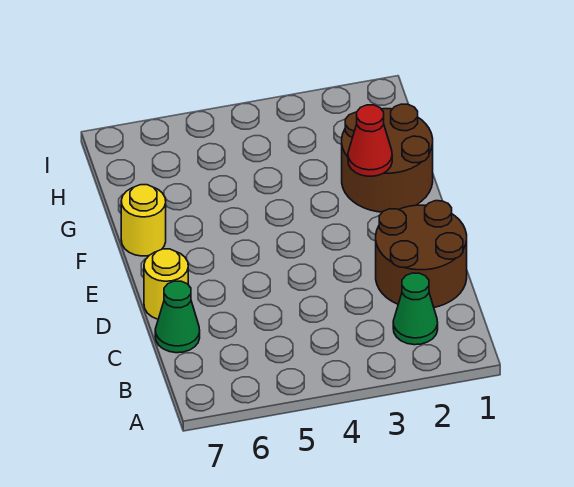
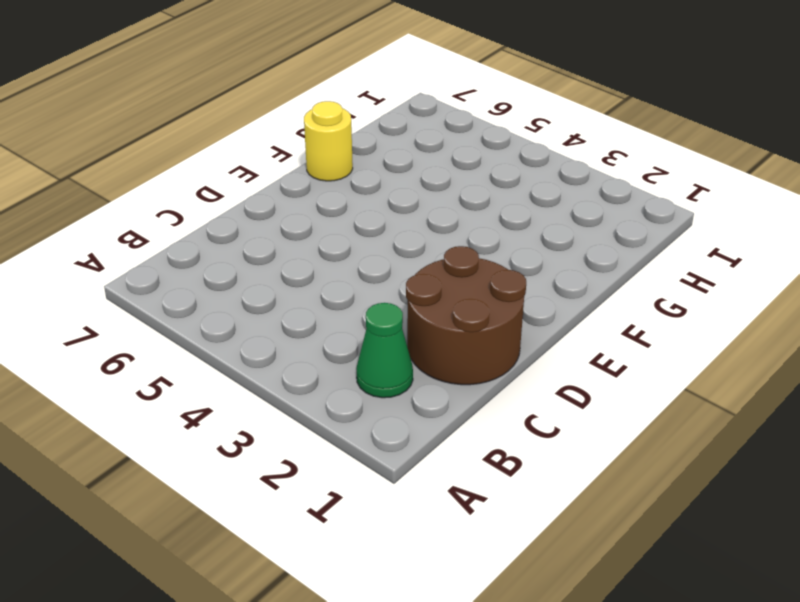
none -> green cone C7 level 1
none -> yellow round brick D7 level 1

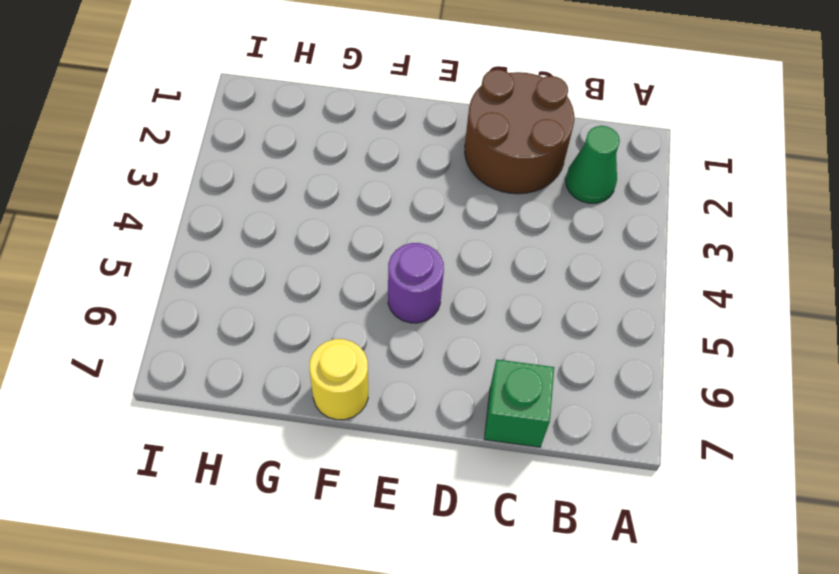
green brick C7 level 1 -> green cone C7 level 1
purple round brick E5 level 1 -> none
none -> yellow round brick D7 level 1
none -> brown round brick F1:G2 level 1

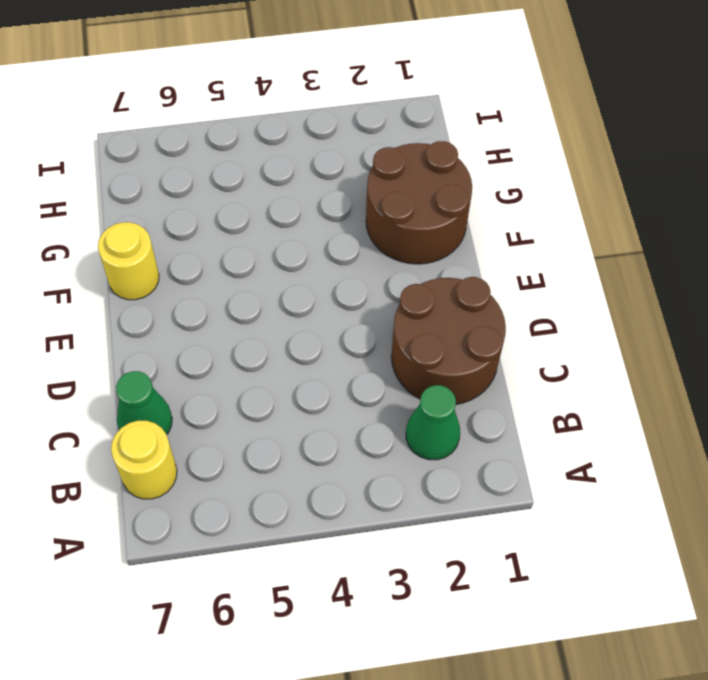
yellow round brick B7 level 1 -> yellow round brick D7 level 1
none -> red cone F2 level 2

